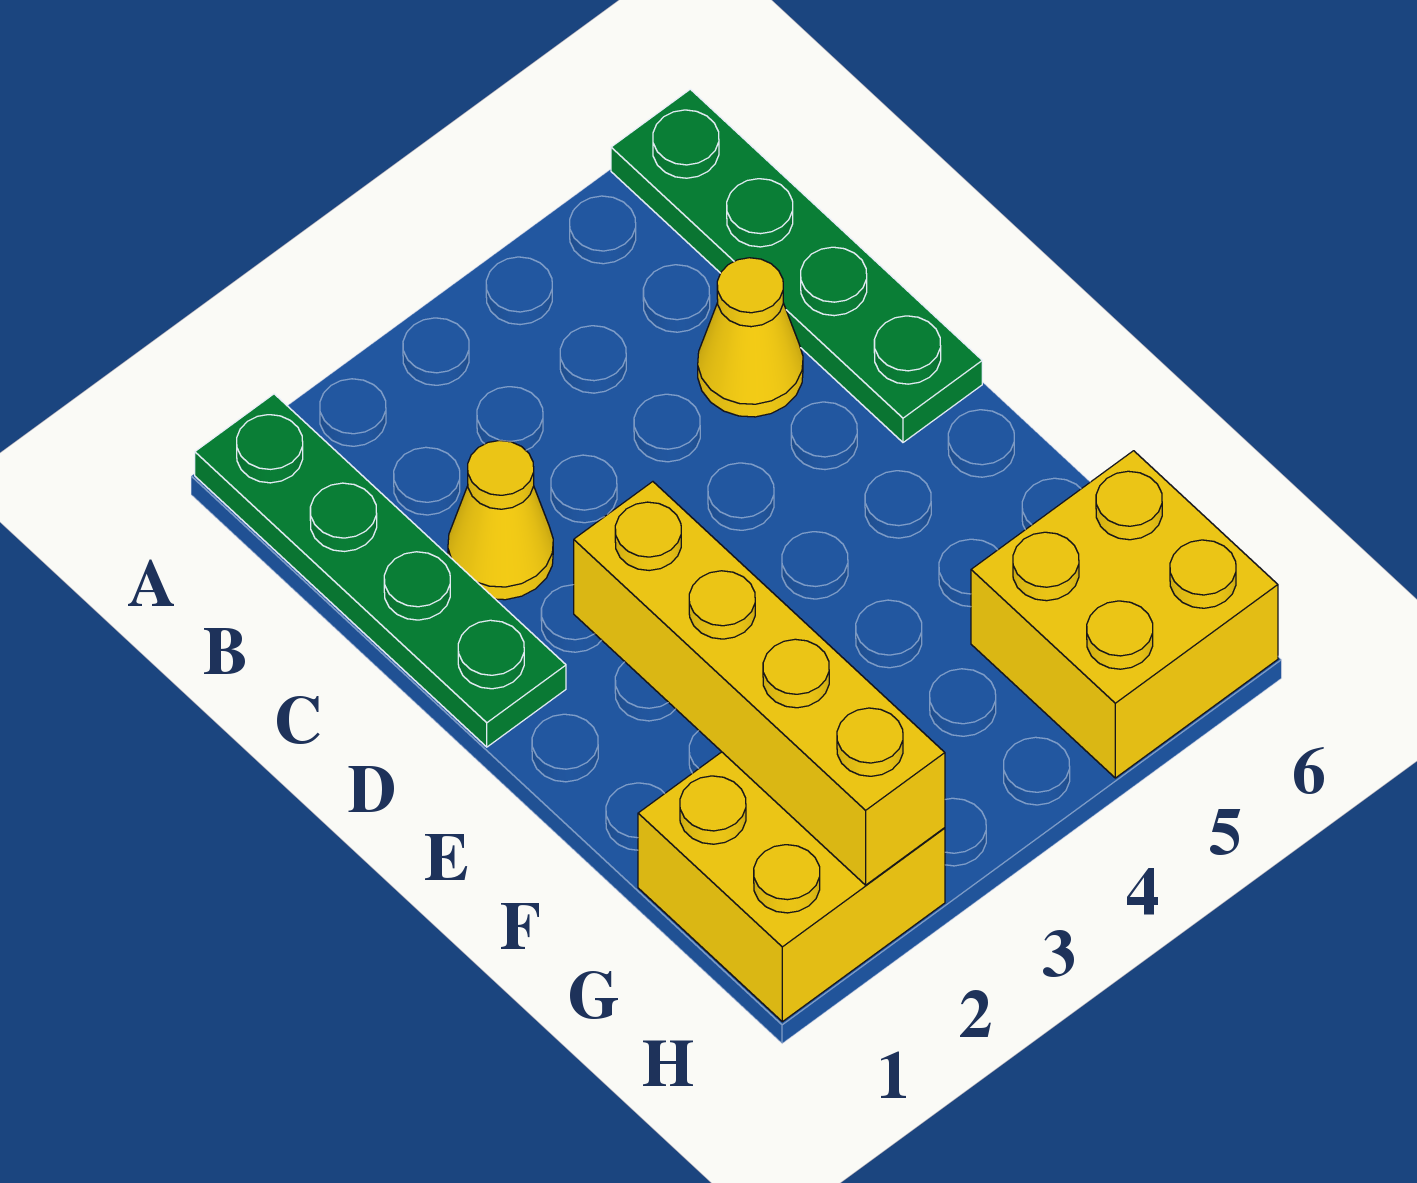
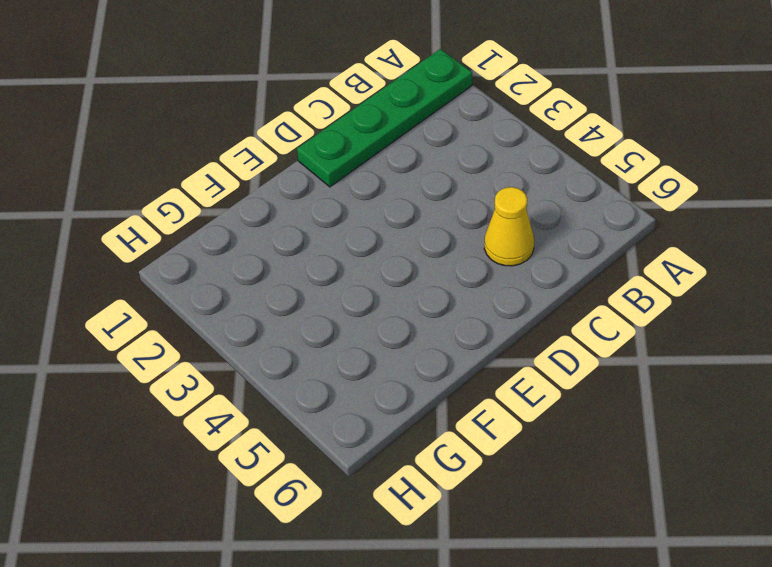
none -> green plate A6:D6 level 1
none -> yellow cone C2 level 1

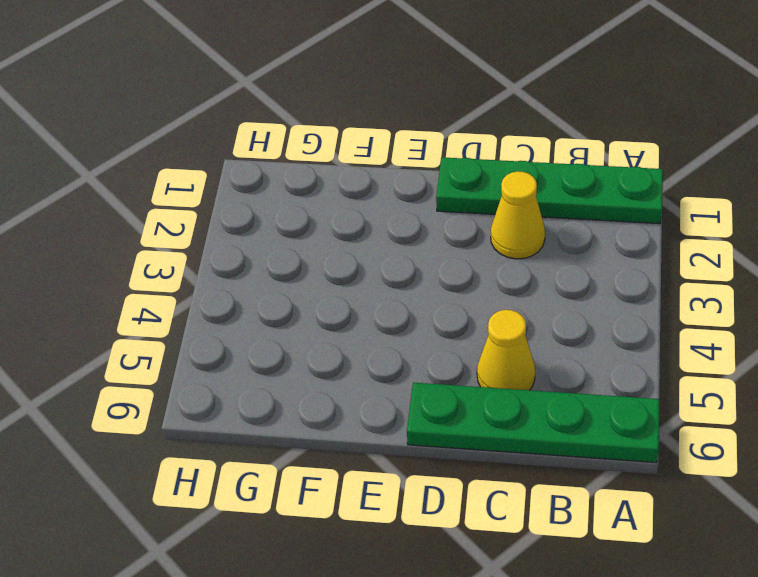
none -> yellow brick G1:H2 level 1
none -> yellow brick G5:H6 level 1

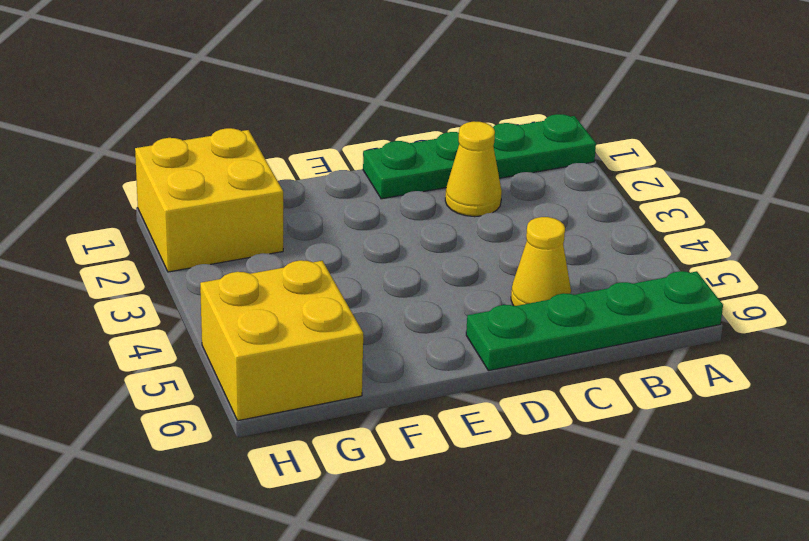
none -> yellow brick E2:H2 level 2

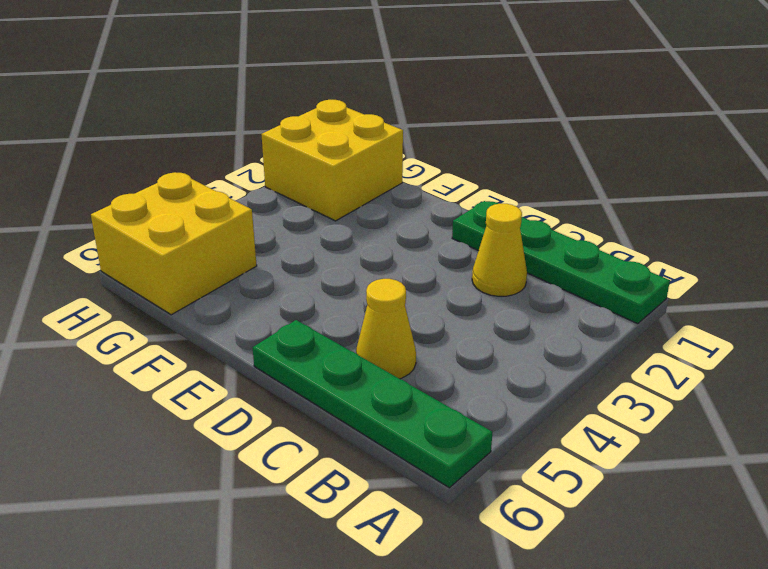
none -> yellow brick E2:H2 level 2

